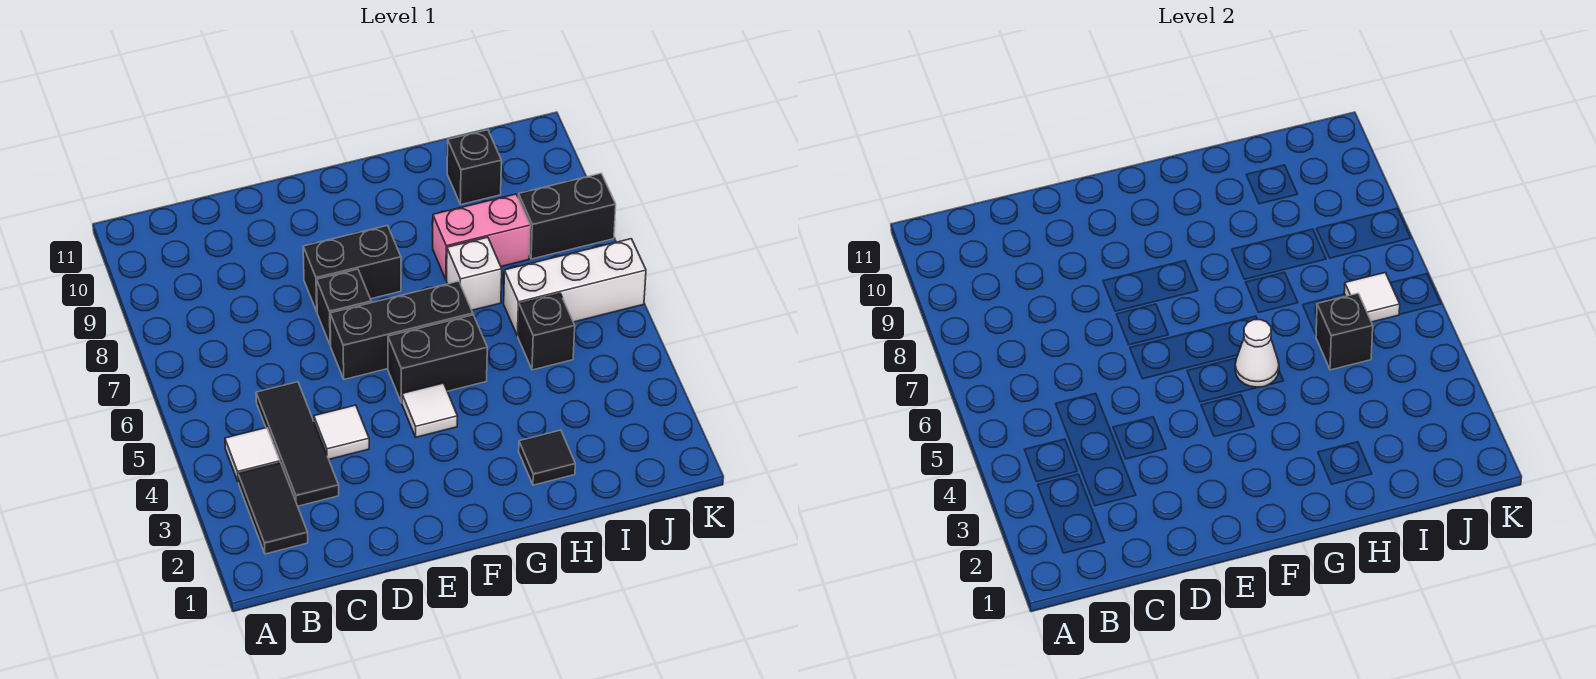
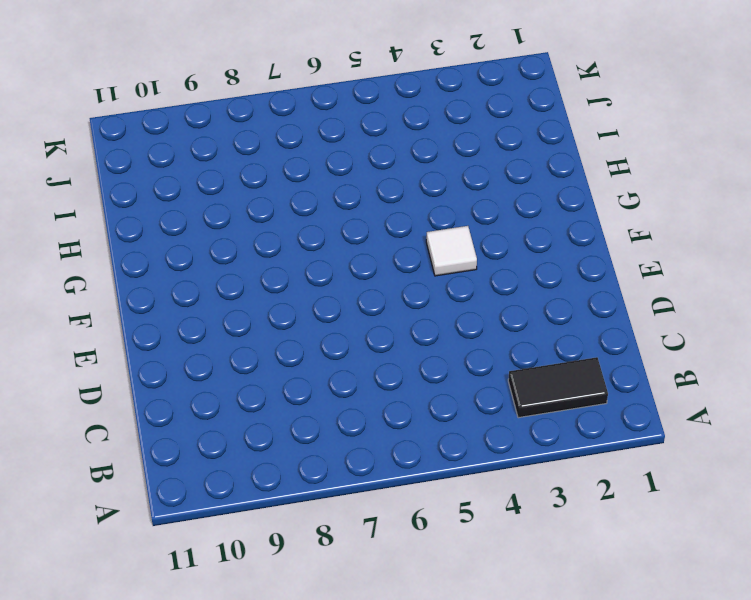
none -> white tile B4 level 1
none -> black tile C3:C5 level 1
none -> white tile D4 level 1

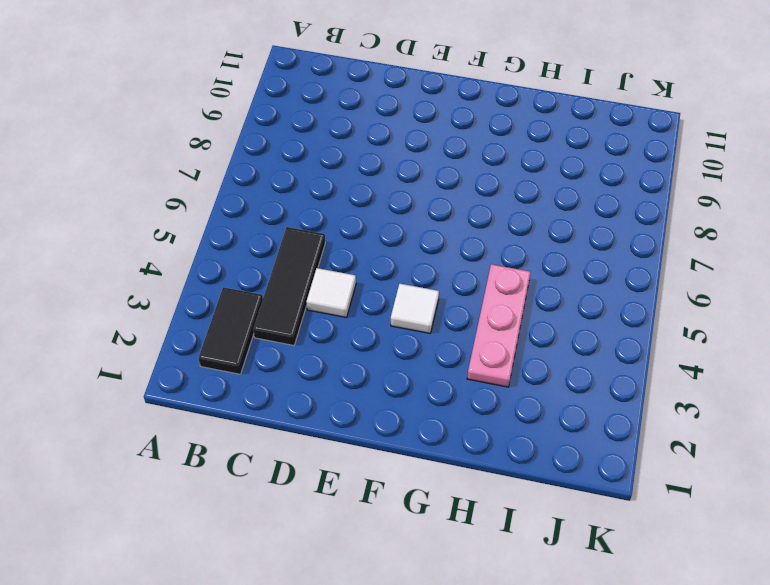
pink plate H3:H5 level 1 -> none
none -> white tile B4 level 1
none -> black brick E6:G6 level 1
none -> black brick E7 level 1

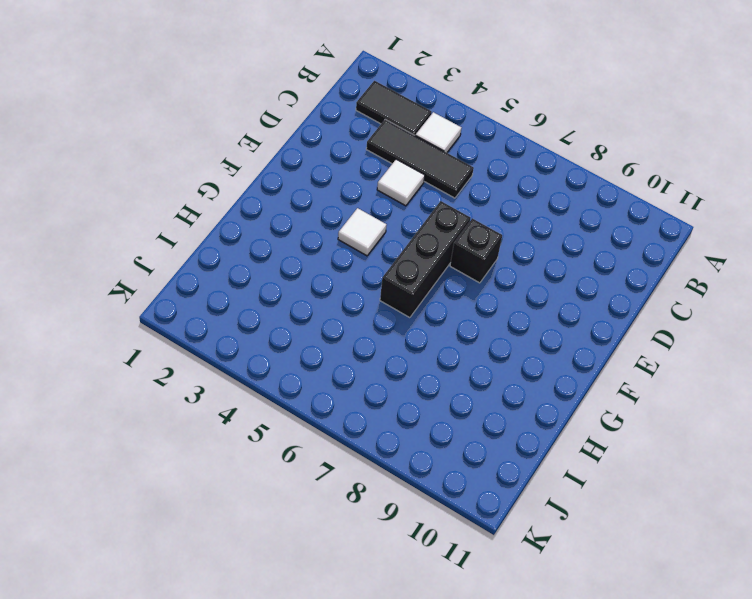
none -> black brick E8:F8 level 1
none -> black brick F5:G5 level 1
none -> black tile H2 level 1

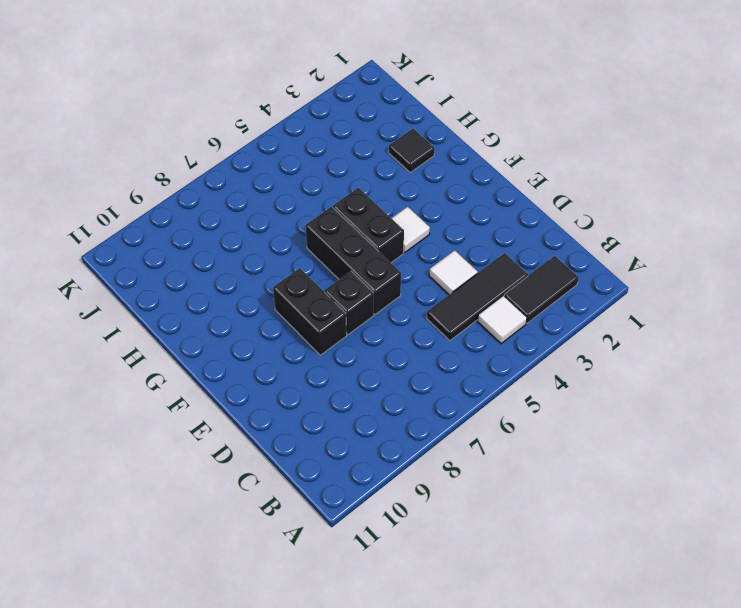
none -> white brick H7 level 1
none -> pink brick H8:I8 level 1
none -> black brick I5 level 1

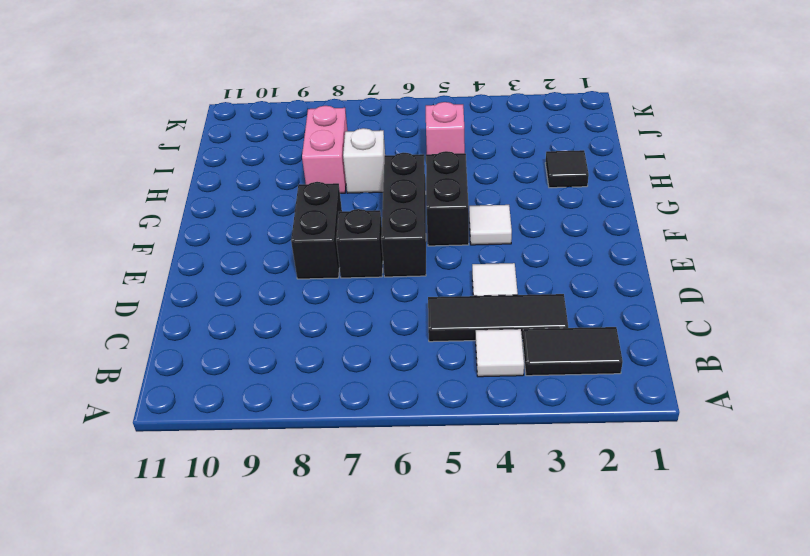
pink brick I5 level 1 -> black brick I5 level 1
none -> white brick I6:K6 level 1
none -> black brick I10 level 1
none -> black brick J8:K8 level 1

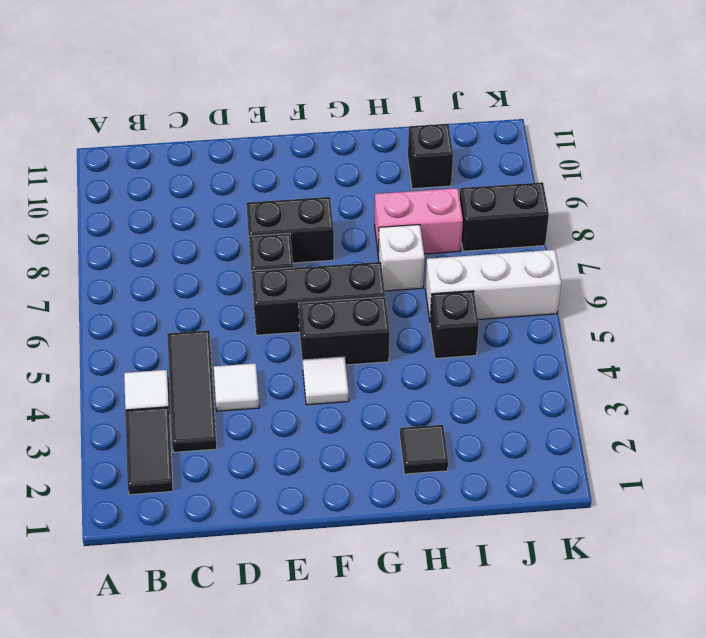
none -> white cone G5 level 2
none -> black brick I5 level 2
none -> white tile J6 level 2

